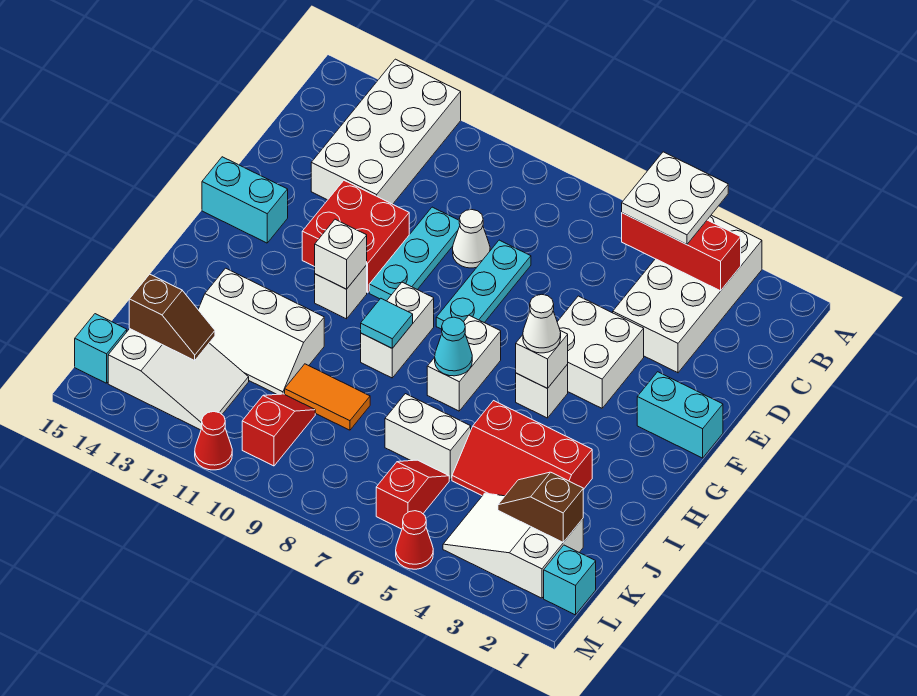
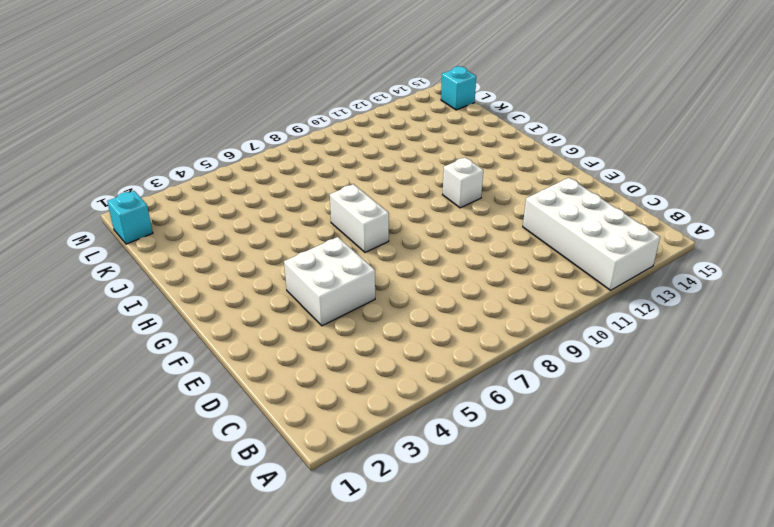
none -> white brick A3:D4 level 1
none -> cyan plate D8:F8 level 1
none -> white cone D9 level 1
none -> cyan plate D10:F10 level 1

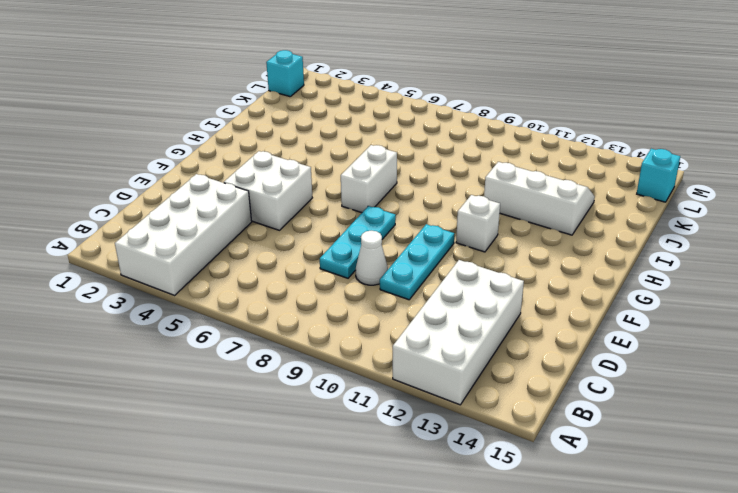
none -> red brick E11:F12 level 1
none -> cyan brick F1:F2 level 1
none -> cyan brick F14:F15 level 1
none -> white brick G5 level 1

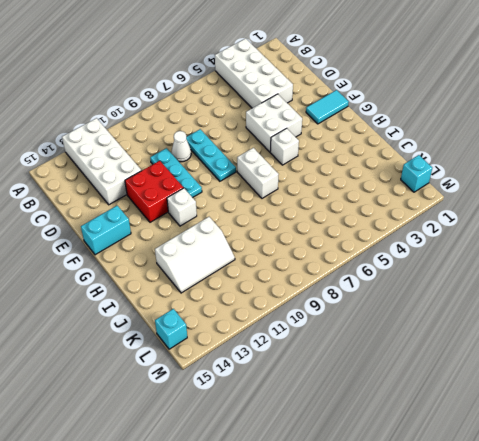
cyan tile F1:F2 level 1 -> cyan brick F1:F2 level 1
none -> white brick G9:H9 level 1
none -> red slope I3:J5 level 1 top I
none -> white brick J6:J7 level 1
none -> orange tile J9:J10 level 1

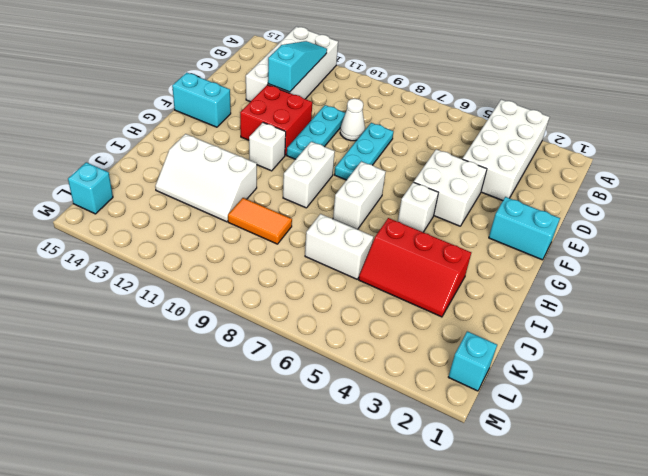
cyan slope B12:D12 level 2 top D -> none
none -> white slope K2:L4 level 1 top 2
none -> red slope K6:L6 level 1 top L
none -> red slope K10:L10 level 1 top L
none -> white slope K12:L14 level 1 top 14

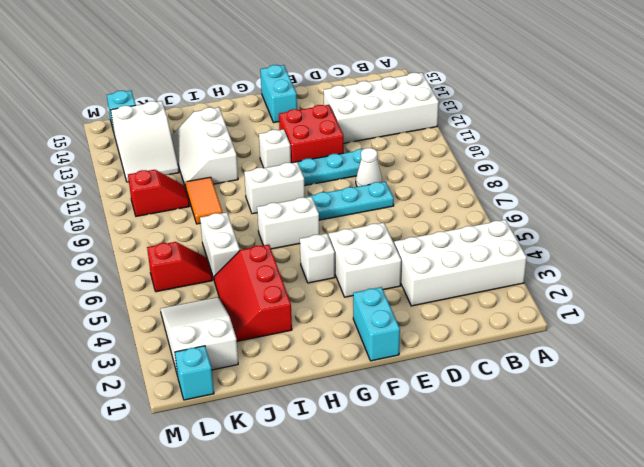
none -> red cone M5 level 1
none -> red cone M11 level 1
none -> red brick B3:B5 level 2
none -> white brick G5 level 2

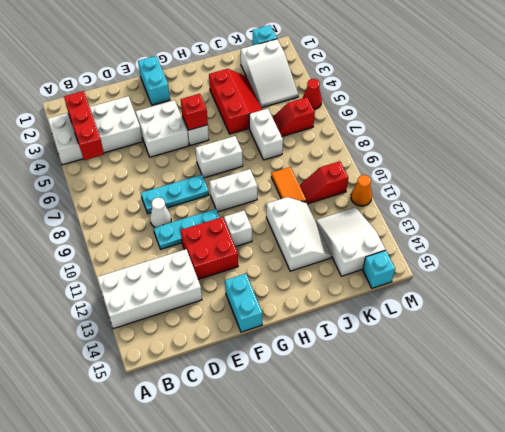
red brick G5 level 2 -> white brick G5 level 2
orange cone M11 level 1 -> red cone M11 level 1
none -> white brick G11 level 2
none -> cyan cone H7 level 2
none -> cyan tile H9 level 2
none -> brown slope K2:K3 level 2 top 2

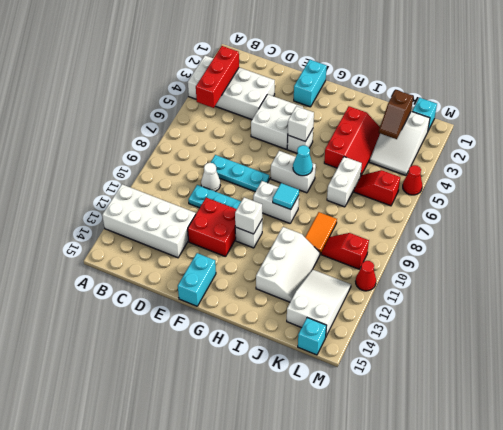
none -> brown slope K13:K14 level 2 top 14
none -> white plate A4:B5 level 3
none -> white cone G5 level 3

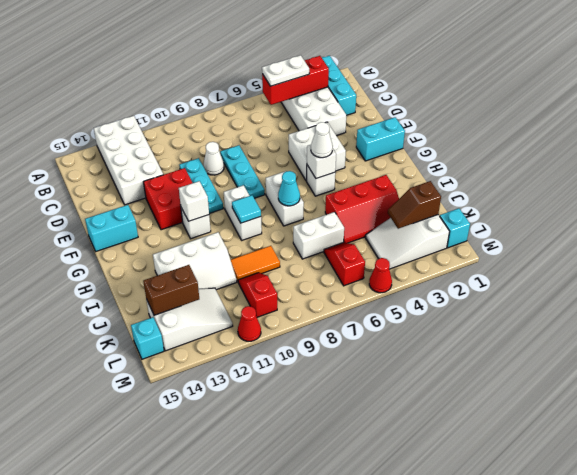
cyan brick A2:C2 level 1 -> none
white plate B4:B5 level 3 -> white plate A4:B5 level 3
brown brick K13:K14 level 2 -> brown slope K13:K14 level 2 top 14

